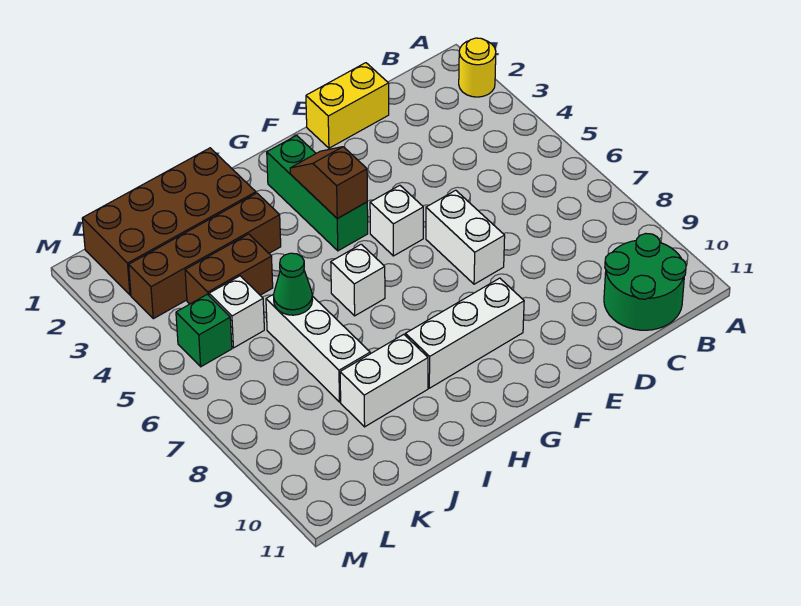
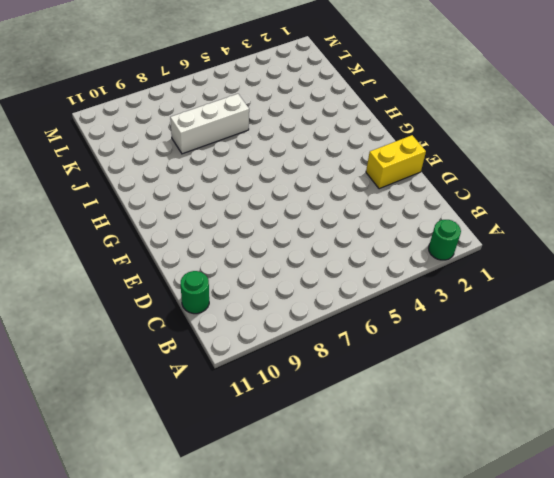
green round brick A2 level 1 -> yellow round brick A2 level 1
green round brick C11 level 1 -> green round brick B10:C11 level 1
yellow brick E1:E2 level 1 -> yellow brick D1:E1 level 1
none -> white brick E6:E7 level 1
none -> white brick F5 level 1
none -> white brick F9:H9 level 1

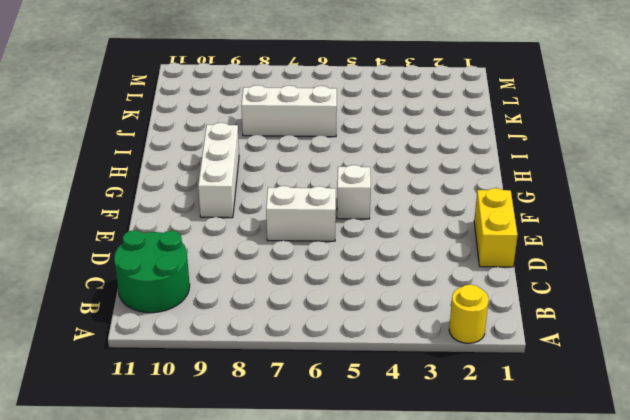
none -> green brick G2:G4 level 1
none -> white brick H6 level 1
none -> brown brick I1:L2 level 1

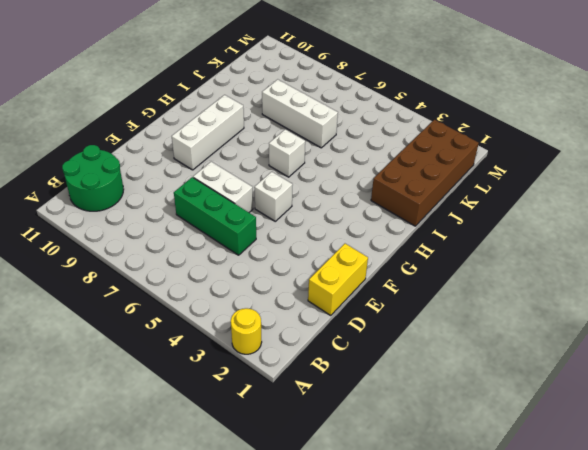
green brick D5:D7 level 1 -> green brick G2:G4 level 1
none -> brown brick I3:L3 level 1
none -> white brick I9:J9 level 1
none -> brown brick J4:K4 level 1

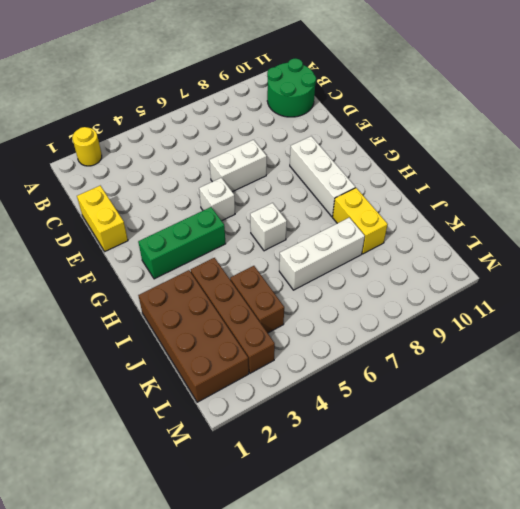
yellow brick I9:J9 level 1 -> white brick I9:J9 level 1
none -> white brick K5 level 1
none -> green brick L5 level 1
none -> brown slope G3:G4 level 2 top 4

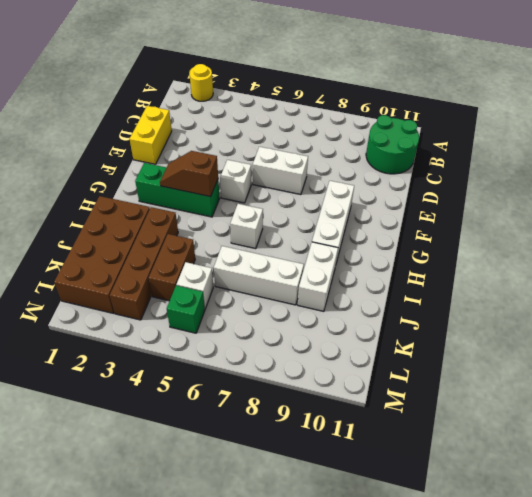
none -> green cone J6 level 2

